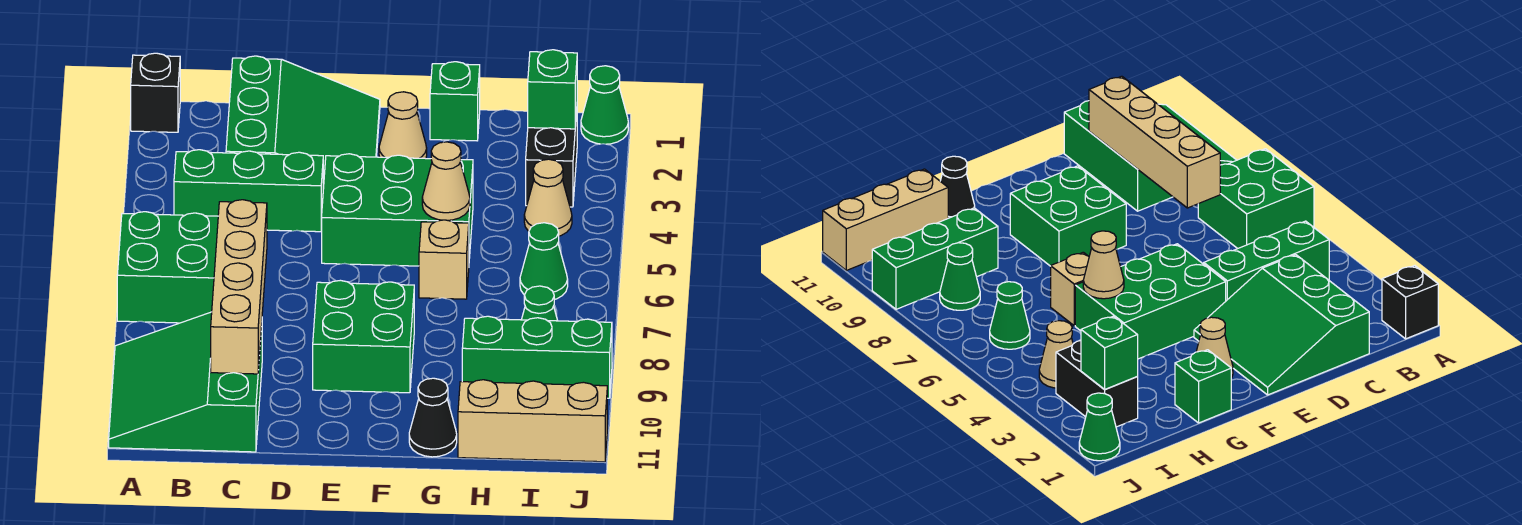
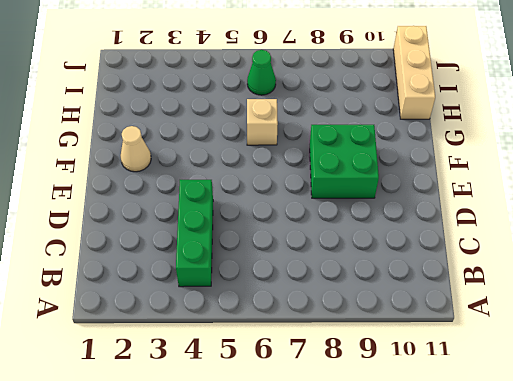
none -> black brick A1 level 1
none -> green brick A6:B7 level 1
none -> green slope A9:C11 level 1 top C

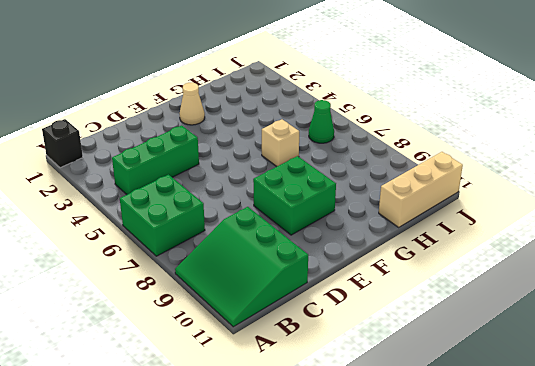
none -> green slope C1:E3 level 1 top C
none -> green brick E4:G5 level 1
none -> green brick G1 level 1

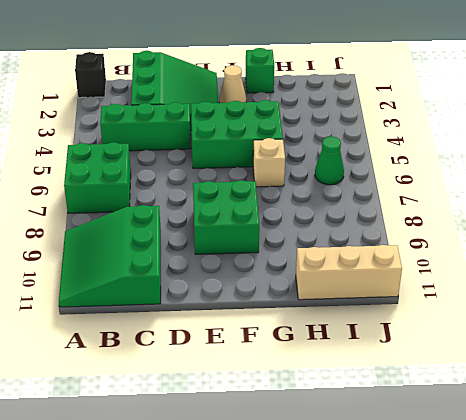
none -> black cone G11 level 1
none -> green brick H9:J9 level 1
none -> black brick I2:I3 level 1

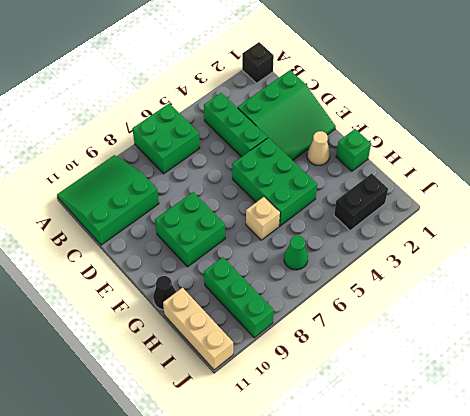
none -> tan cone I4 level 1
none -> green cone I8 level 1
none -> green cone J1 level 1

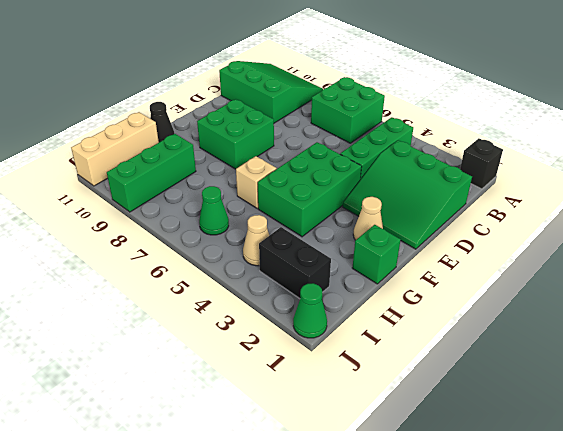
none -> green cone I8 level 1
none -> tan brick C7:C10 level 2
none -> tan cone G5 level 2

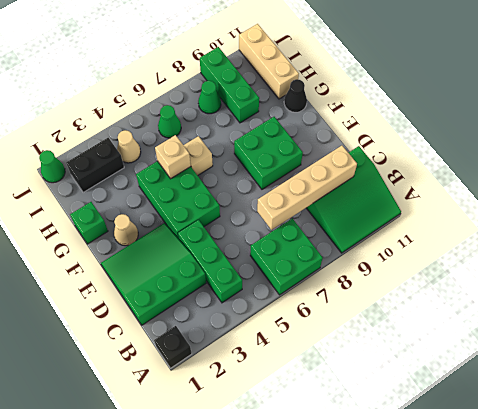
tan brick G5 level 2 -> tan cone G5 level 2
none -> green brick I2 level 2

